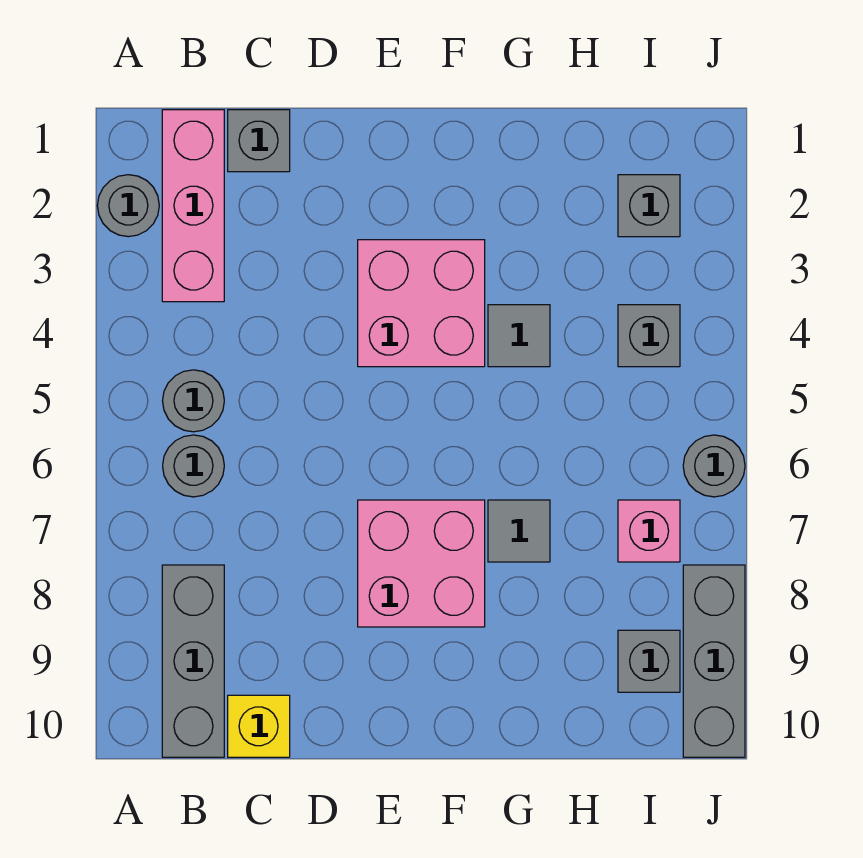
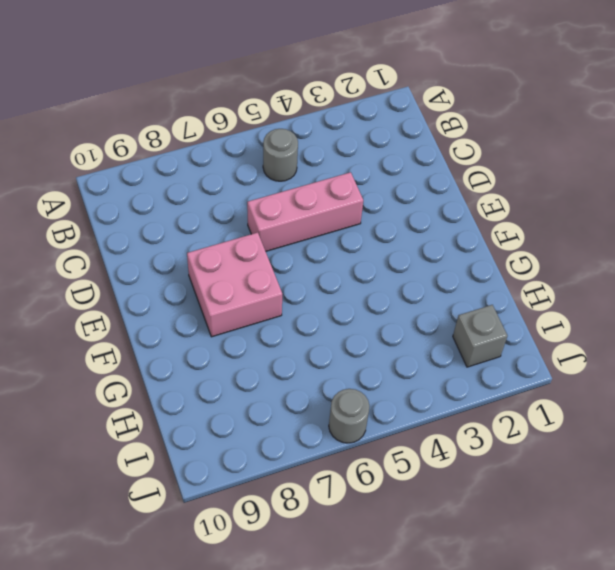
pink brick D4:D6 level 1 -> pink brick B1:B3 level 1
none -> grey round brick A2 level 1
none -> grey round brick B6 level 1
none -> grey brick B8:B10 level 1

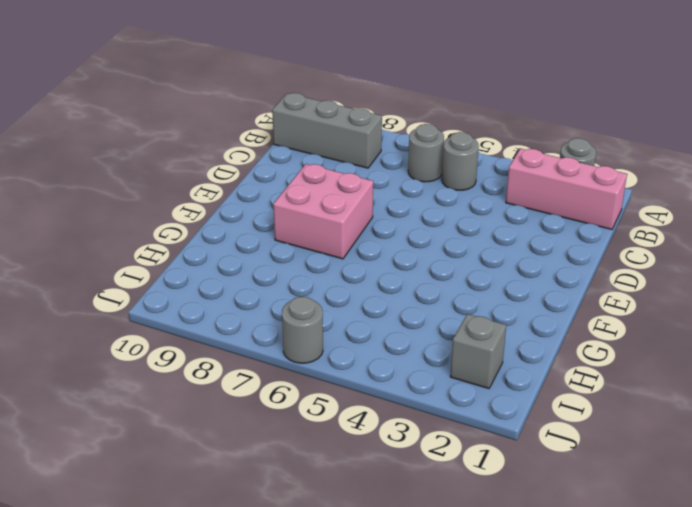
none -> grey brick C1 level 1
none -> yellow brick C10 level 1
none -> pink brick E3:F4 level 1

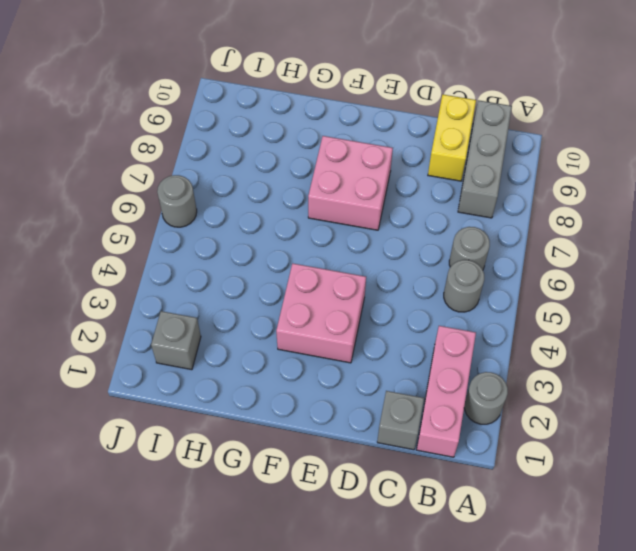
yellow brick C9:C10 level 1 -> yellow brick C10 level 1
none -> grey tile G4 level 1
none -> grey tile G7 level 1
none -> grey brick I4 level 1

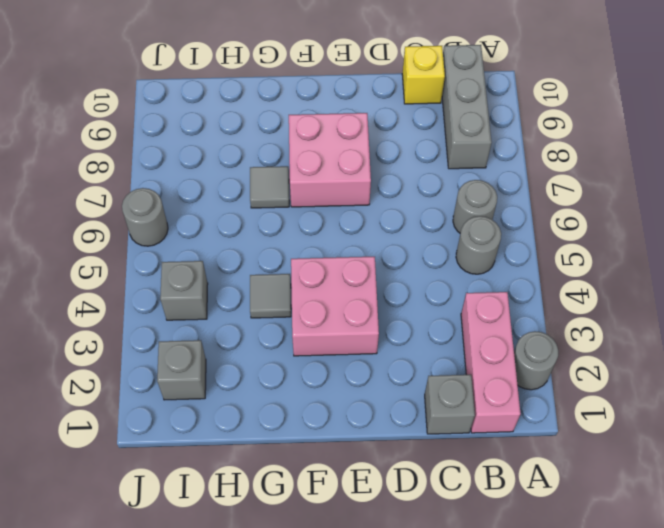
none -> pink brick I7 level 1
none -> grey brick I9 level 1
none -> grey brick J8:J10 level 1

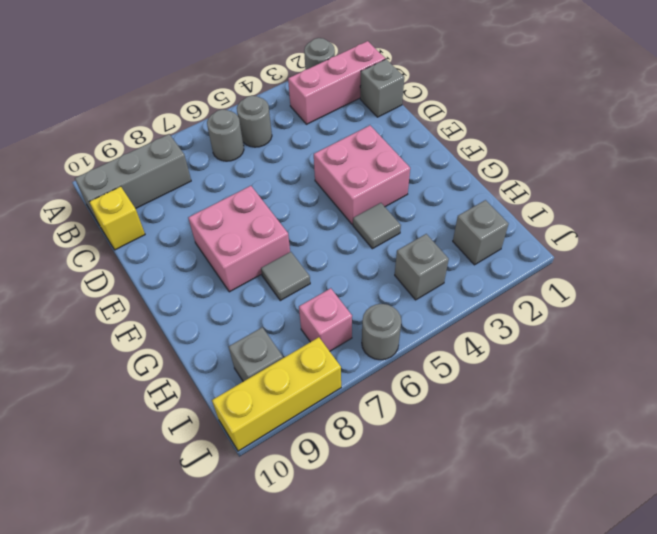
yellow brick J8:J10 level 1 -> grey brick J8:J10 level 1

